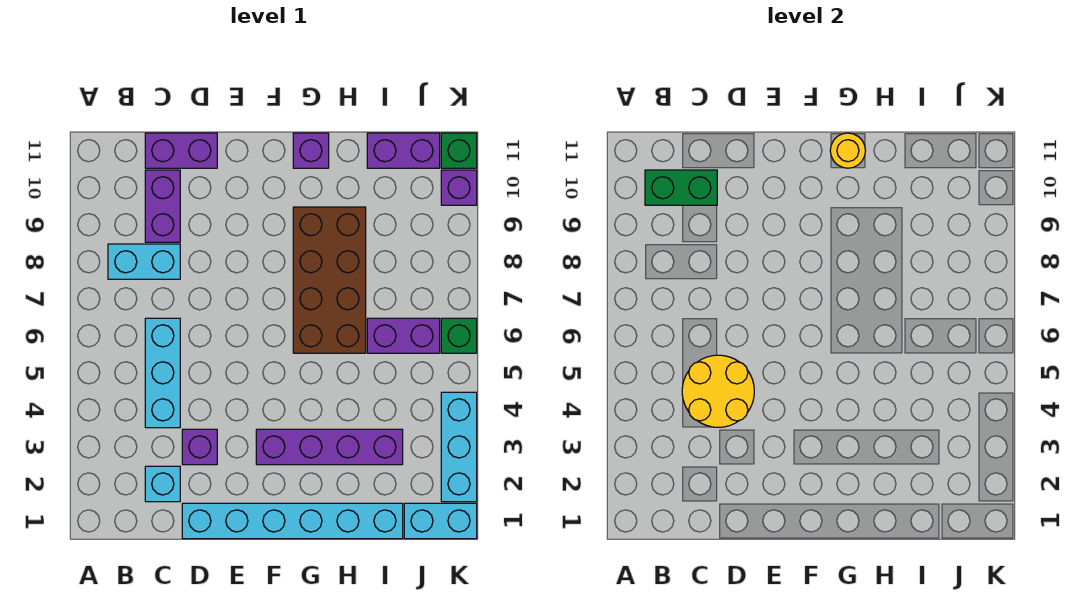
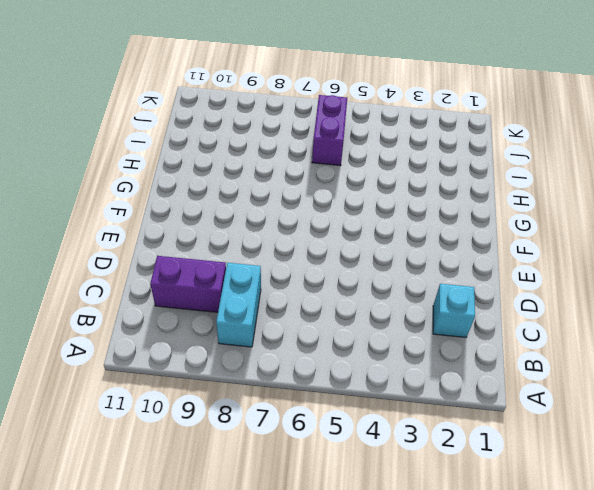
none -> cyan brick C4:C6 level 1
none -> purple brick C11:D11 level 1
none -> cyan brick D1:I1 level 1

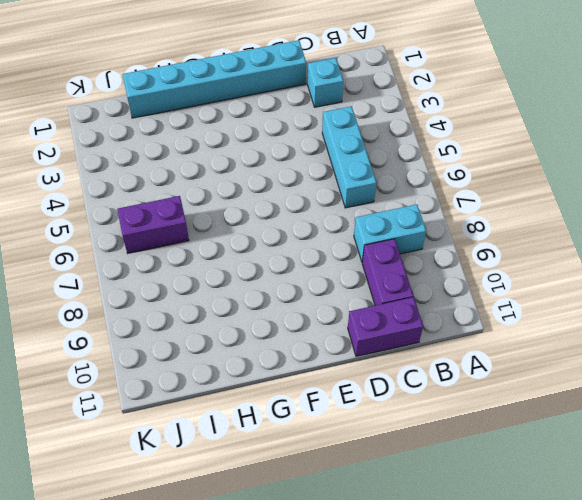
none -> purple brick D3 level 1
none -> purple brick F3:I3 level 1
none -> brown brick G6:H9 level 1

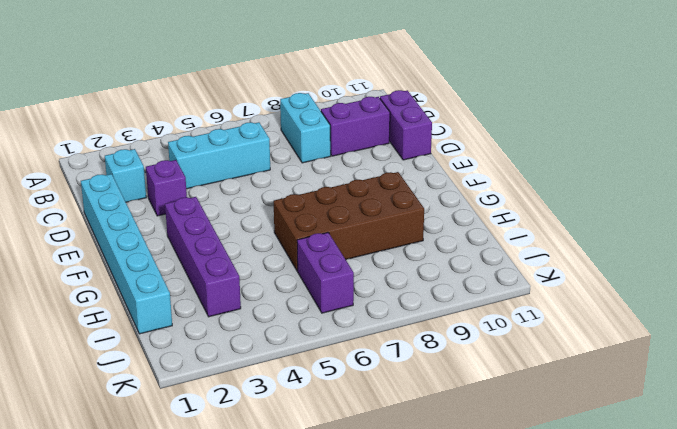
none -> purple brick G11 level 1
none -> purple brick I11:J11 level 1
none -> cyan brick J1:K1 level 1

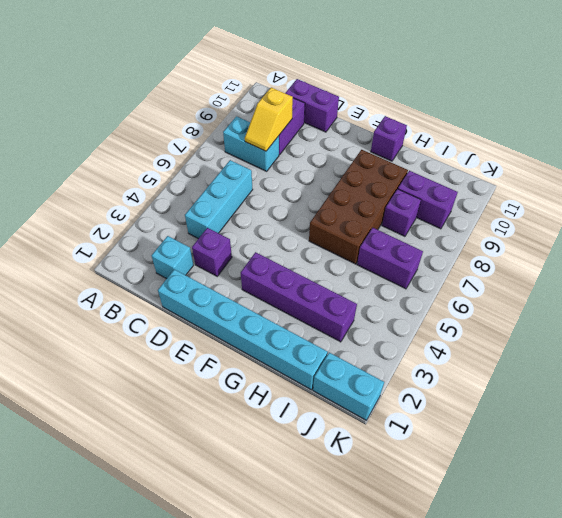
yellow slope C8:C9 level 2 top 9 -> none
purple brick I8 level 1 -> purple brick K10 level 1
purple brick I9:J9 level 1 -> purple brick I11:J11 level 1
none -> cyan brick K2:K4 level 1
none -> green brick K6 level 1
none -> green brick K11 level 1

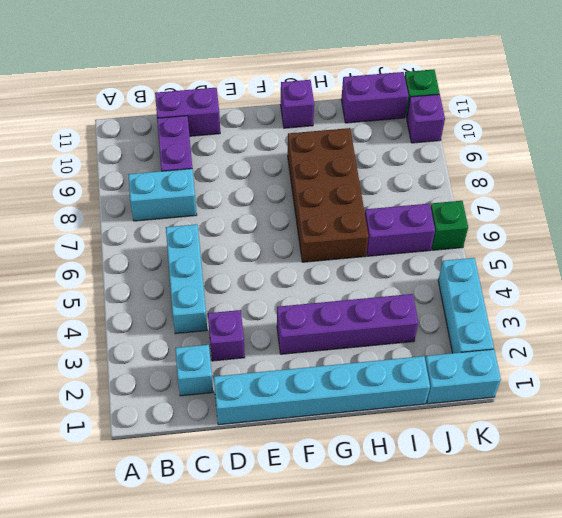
none -> green brick B10:C10 level 2
none -> yellow round brick C4:D5 level 2
none -> yellow round brick G11 level 2

